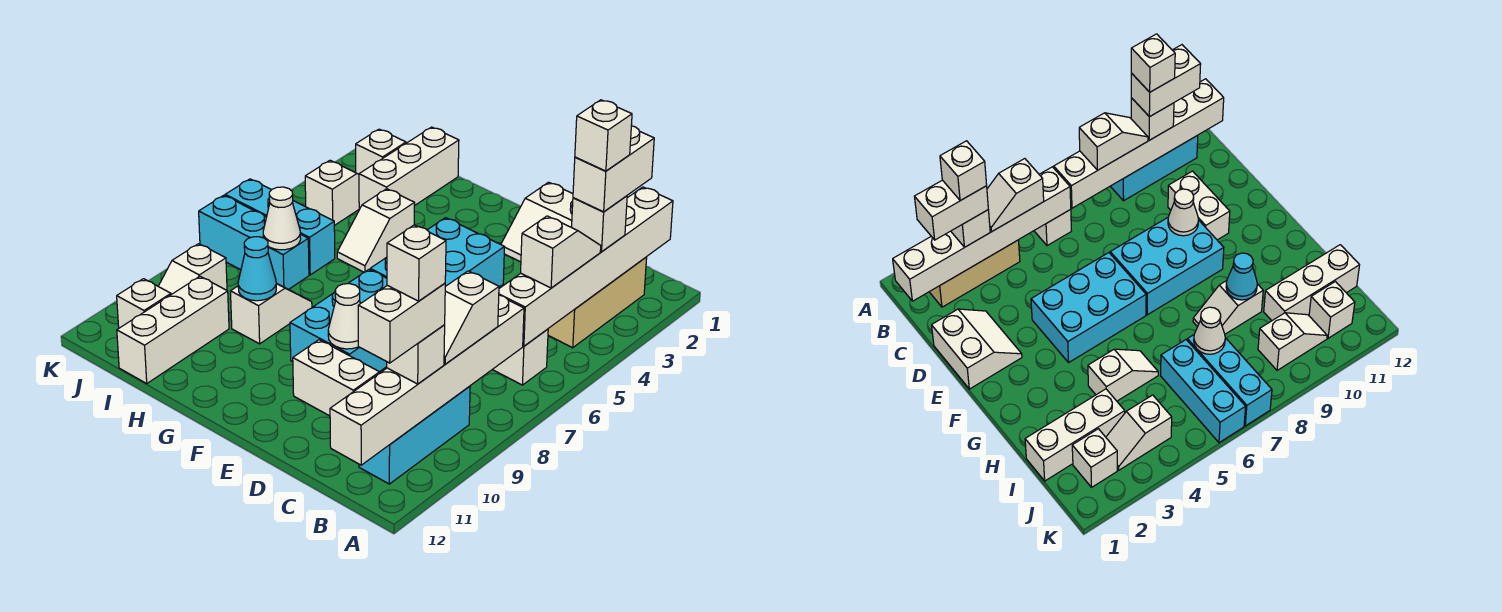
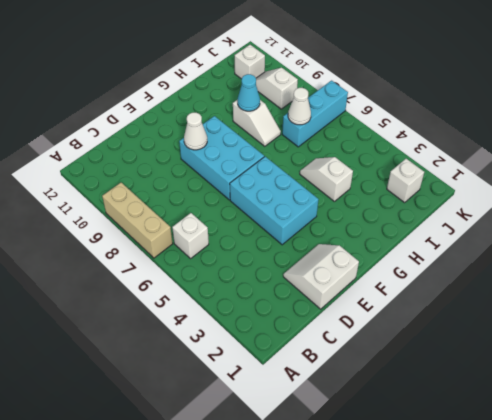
tan brick A7:A9 level 1 -> tan brick B2:B4 level 1
none -> cyan brick B9:B11 level 1
none -> white brick D10:E10 level 1
none -> white brick I1:I3 level 1
none -> cyan brick I6:K6 level 1

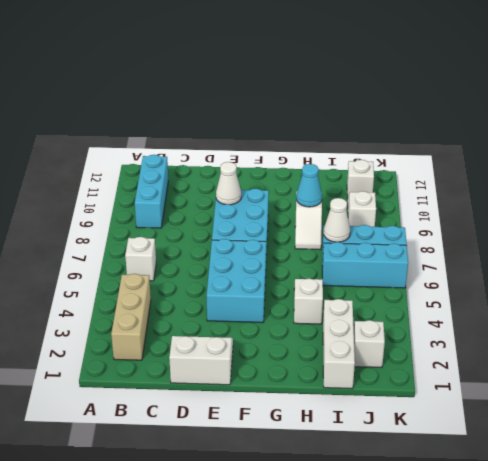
none -> white brick D10:E10 level 1
none -> white brick I10:I12 level 1
none -> white slope J3:J4 level 1 top 4
none -> white brick B1:B6 level 2

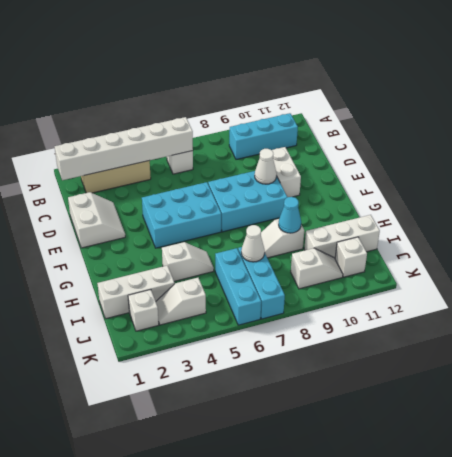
none -> white brick B7:B12 level 2
none -> white brick B3 level 3
none -> white slope B4:B5 level 3 top 5
none -> white slope B8:B9 level 3 top 8

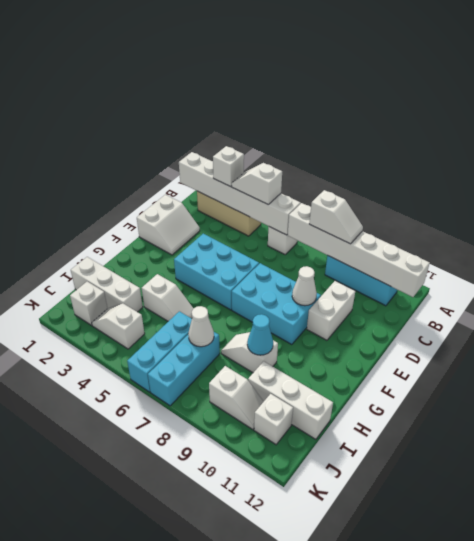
none -> white brick B10 level 3
none -> white brick B2:B3 level 4
none -> white brick B10:B11 level 4
none -> white brick B3 level 5

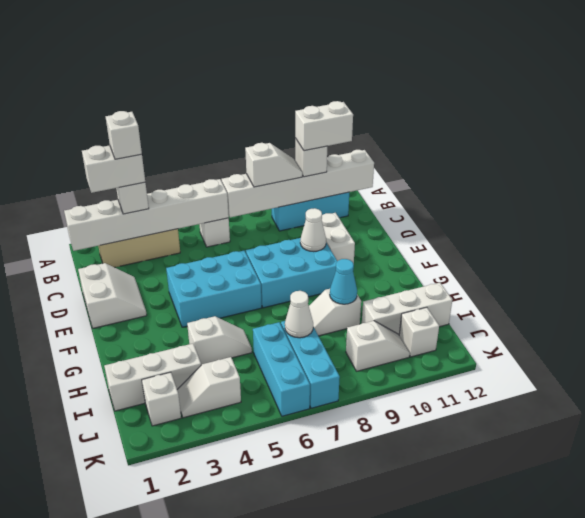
none -> white slope B4:B5 level 3 top 5
none -> white brick B10 level 5

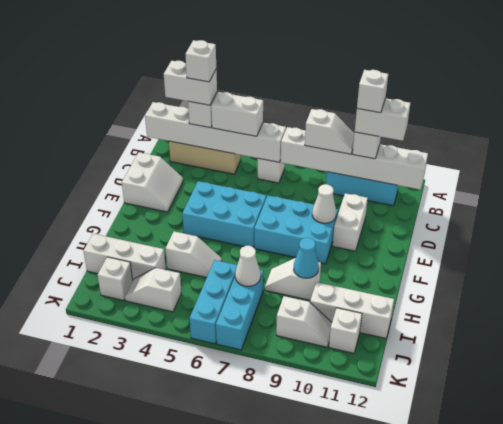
white brick B4:B5 level 3 -> white slope B4:B5 level 3 top 5

